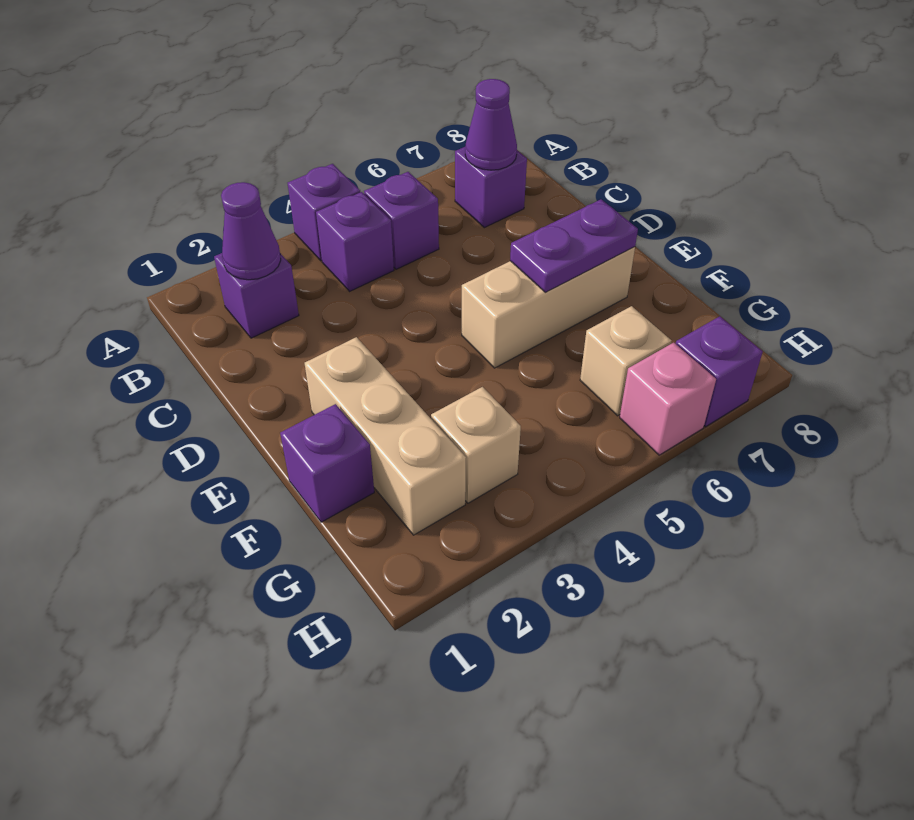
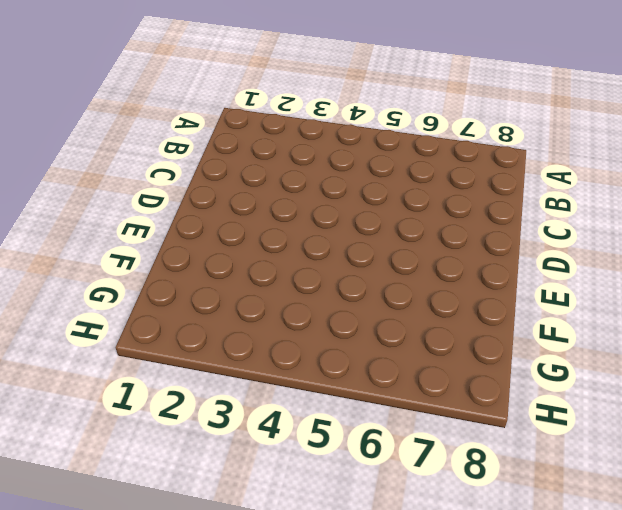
none -> purple brick A4 level 1
none -> purple brick B2 level 1
none -> purple brick B4 level 1

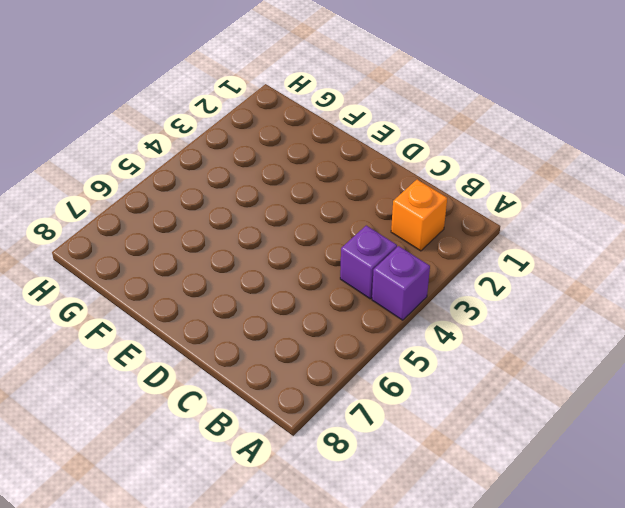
orange brick B2 level 1 -> purple brick B2 level 1
none -> purple brick B5 level 1
none -> purple brick B7 level 1
none -> tan brick E2:G2 level 1

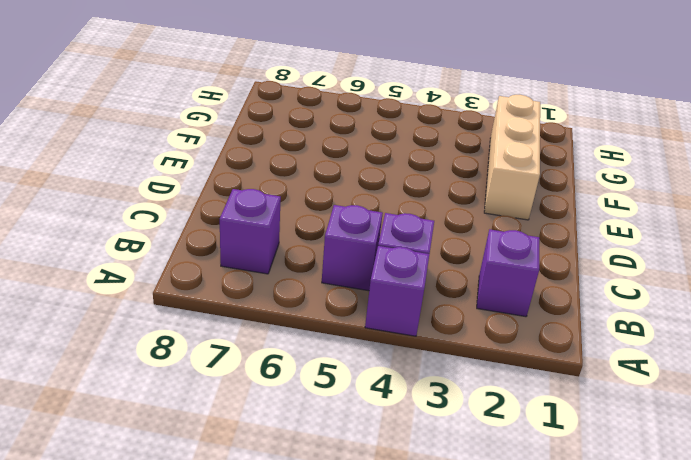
none -> tan brick E5:E7 level 1
none -> purple brick F1 level 1
none -> tan brick G3 level 1

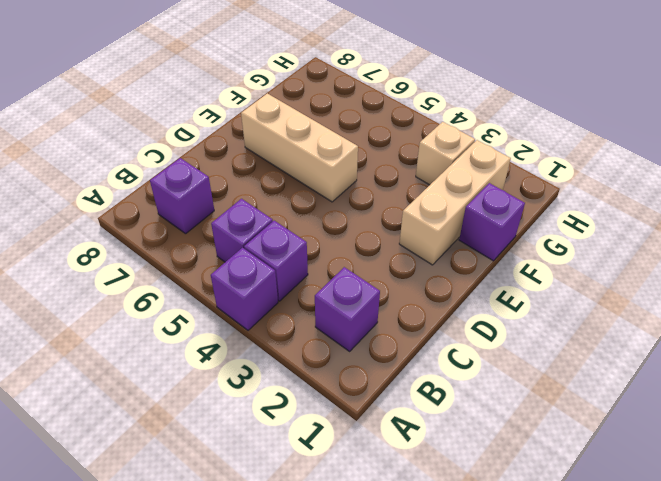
none -> tan brick G6 level 1
none -> pink brick H6 level 1
none -> purple brick H7 level 1

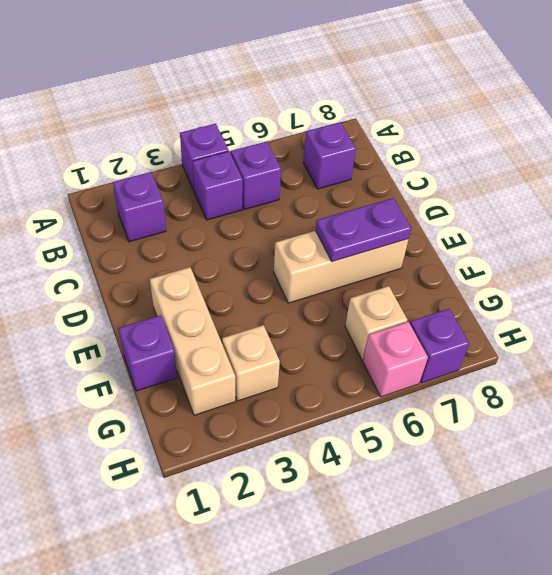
none -> purple cone B2 level 2
none -> purple cone B7 level 2

